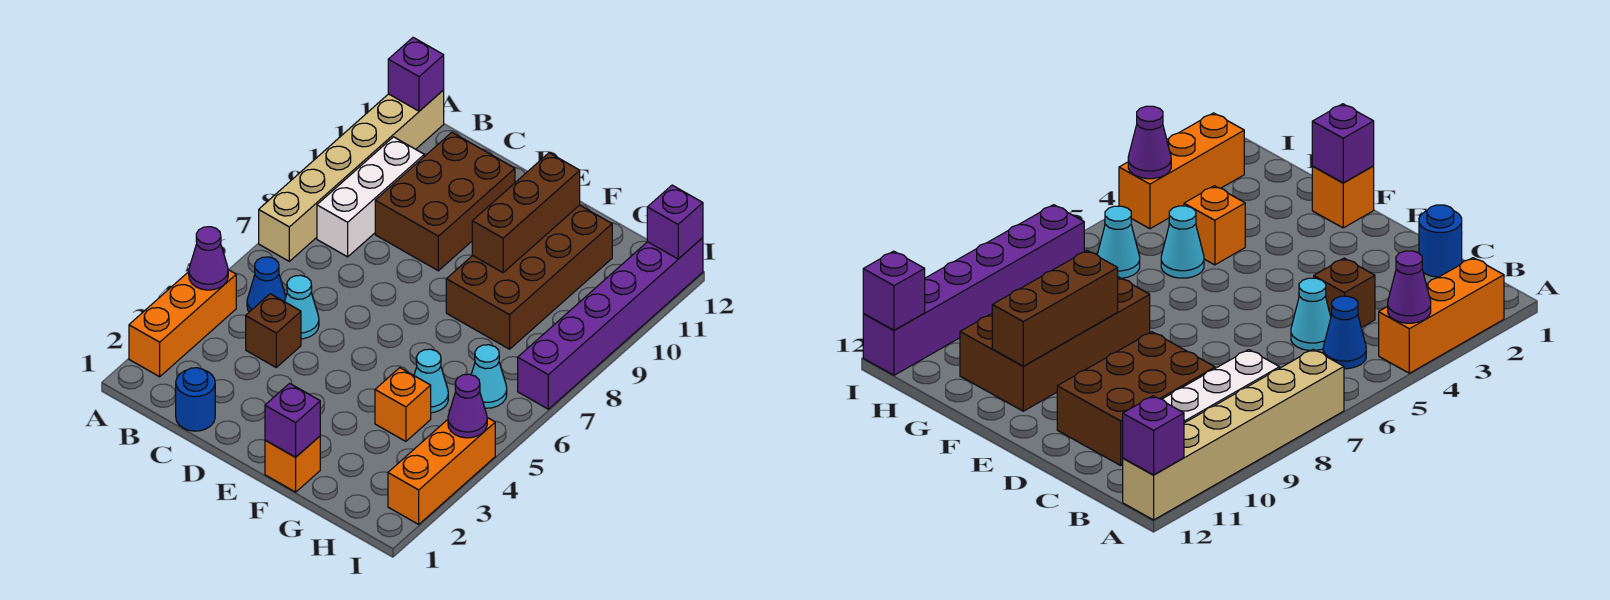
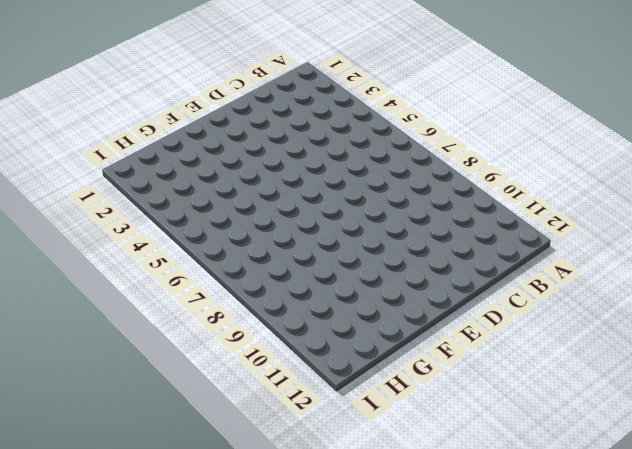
none -> orange brick A2:A4 level 1
none -> tan brick A7:A12 level 1
none -> blue cone B5 level 1

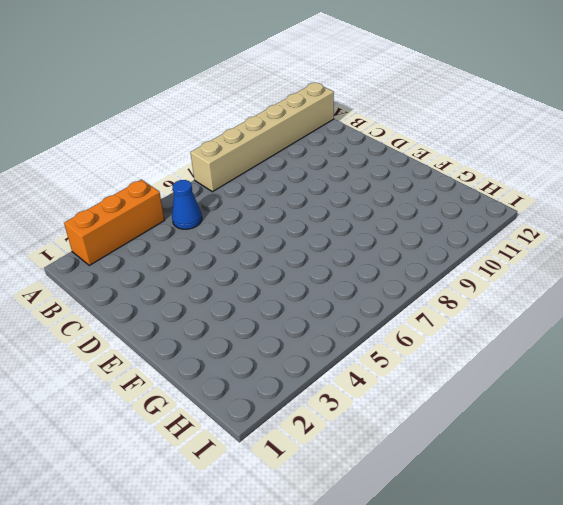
none -> white brick B8:B10 level 1
none -> blue round brick C1 level 1
none -> brown brick C4 level 1

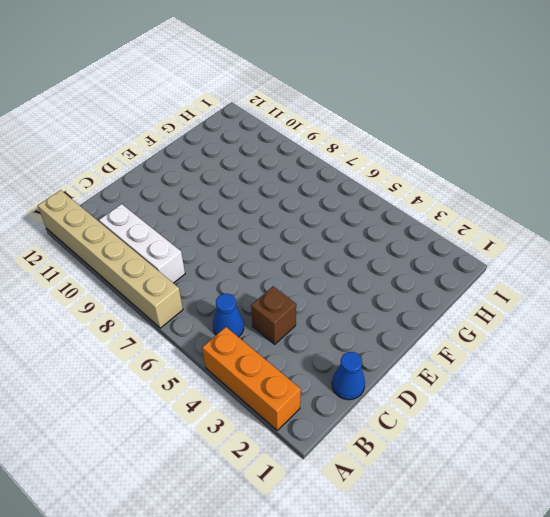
blue cone C1 level 1 -> blue round brick C1 level 1
none -> cyan cone C5 level 1
none -> brown brick C9:D11 level 1
none -> orange brick F1 level 1

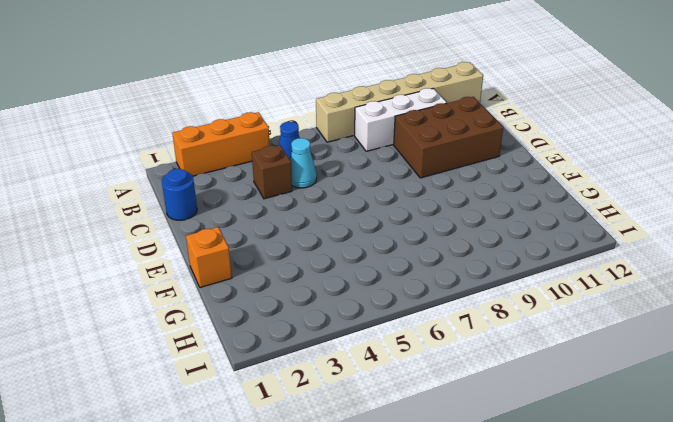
none -> brown brick F8:G11 level 1
none -> orange brick G4 level 1
none -> cyan cone G5 level 1

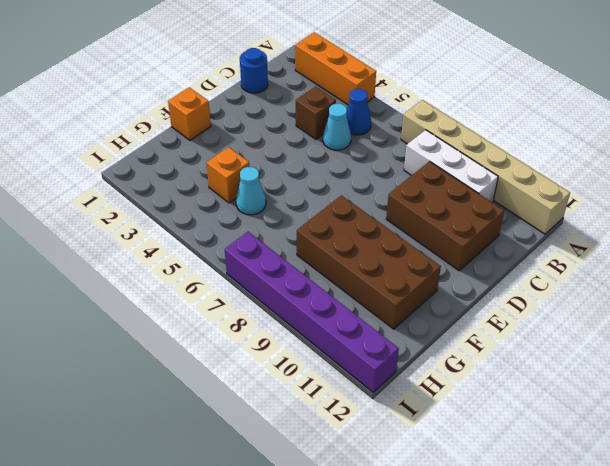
none -> cyan cone H6 level 1
none -> orange brick I2:I4 level 1
none -> purple cone A4 level 2

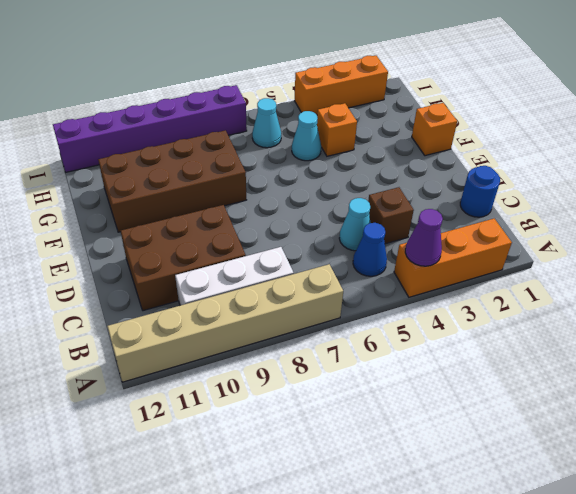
none -> purple brick A12 level 2
none -> purple brick F1 level 2
none -> brown brick F9:F11 level 2

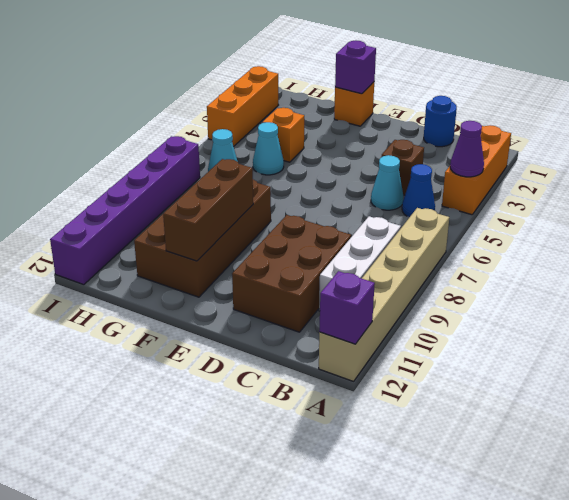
none -> purple cone I4 level 2
none -> purple brick I12 level 2

